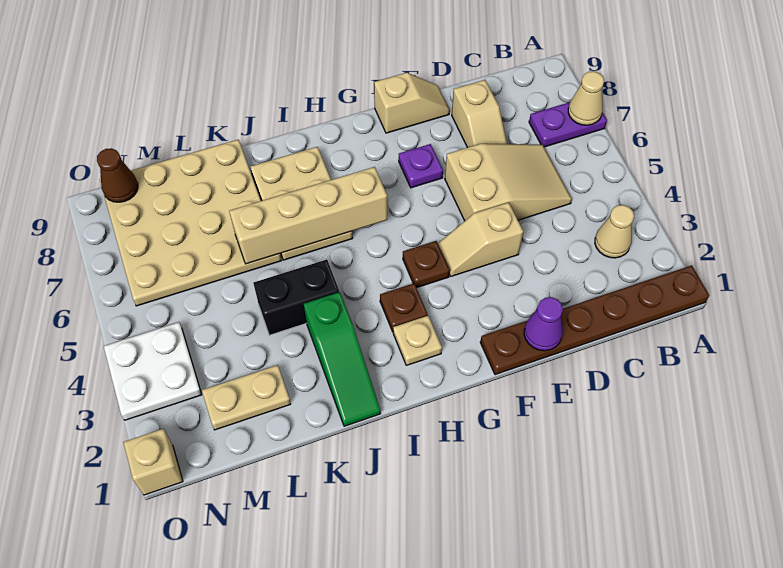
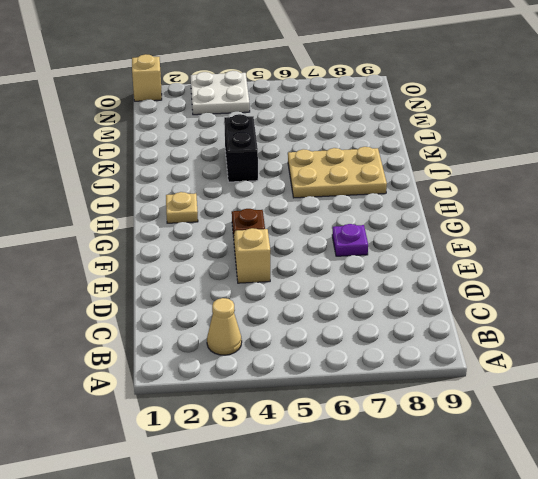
none -> brown plate A1:F1 level 1
none -> purple plate A7:B7 level 1
none -> tan slope C5:E6 level 1 top E

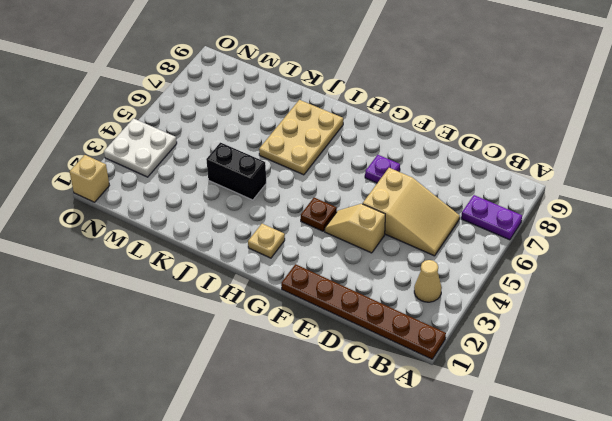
none -> tan slope D7:D8 level 1 top 8
none -> tan slope E9:F9 level 1 top F
none -> brown plate H3 level 1

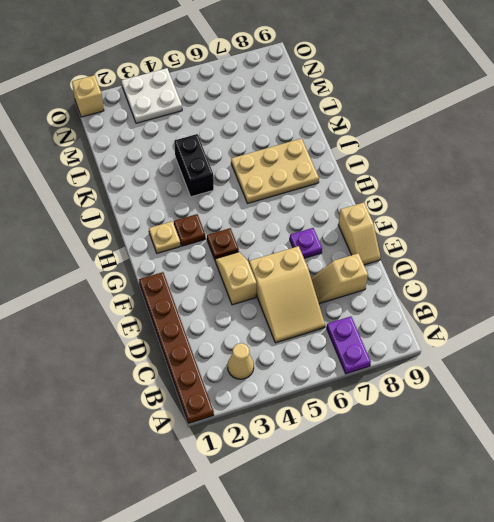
none -> green slope J1:J3 level 1 top 3
none -> tan plate K6:N9 level 1
none -> tan plate L2:M2 level 1

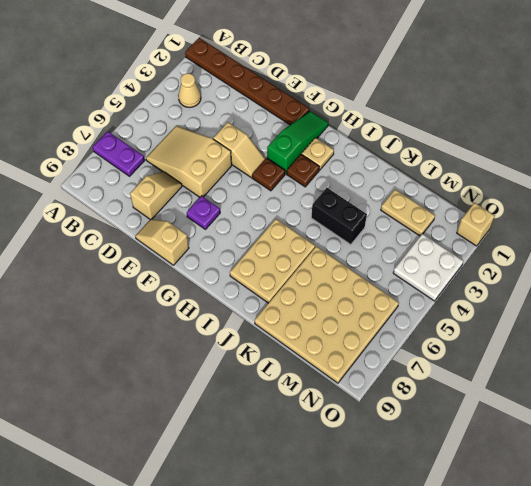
green slope G1:G3 level 1 top 3 -> green slope J1:J3 level 1 top 3
none -> tan cone A7 level 2
none -> purple cone E1 level 2
none -> tan brick H6:K6 level 2

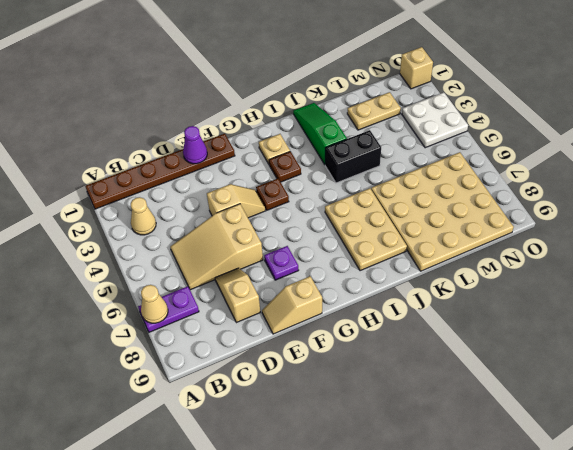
none -> tan brick H6:K6 level 2
none -> brown cone N9 level 2

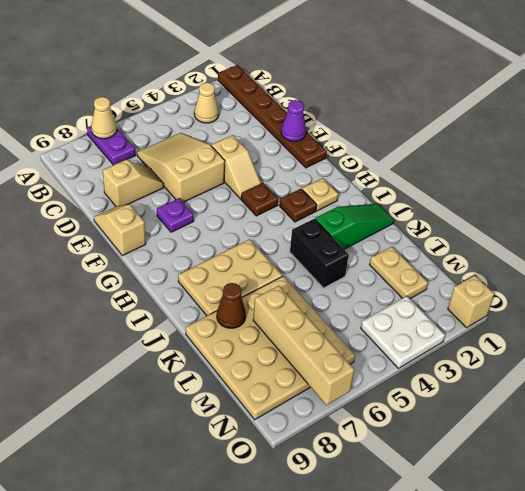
brown cone K8 level 2 -> brown cone N9 level 2
tan brick L7:O7 level 2 -> tan brick H6:K6 level 2

